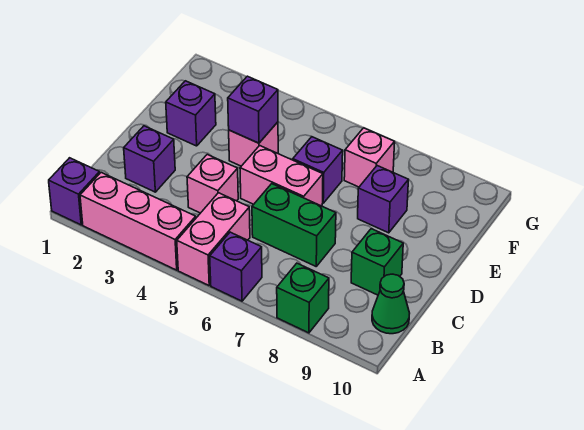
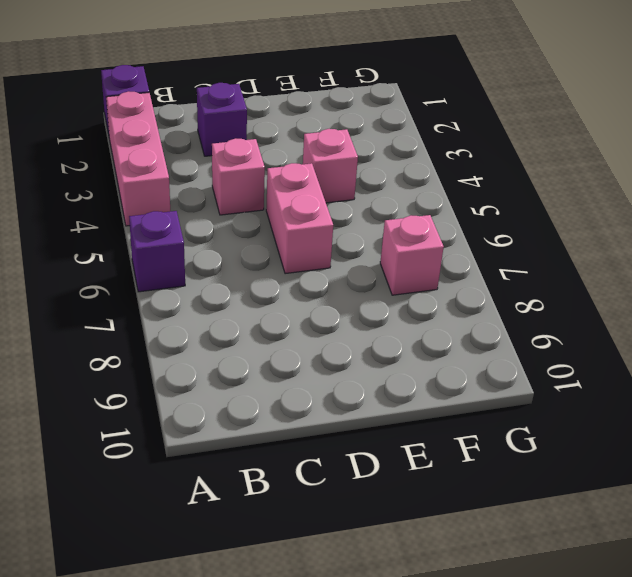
none -> pink brick A5:B5 level 1
none -> green brick A8 level 1
none -> green cone B10 level 1

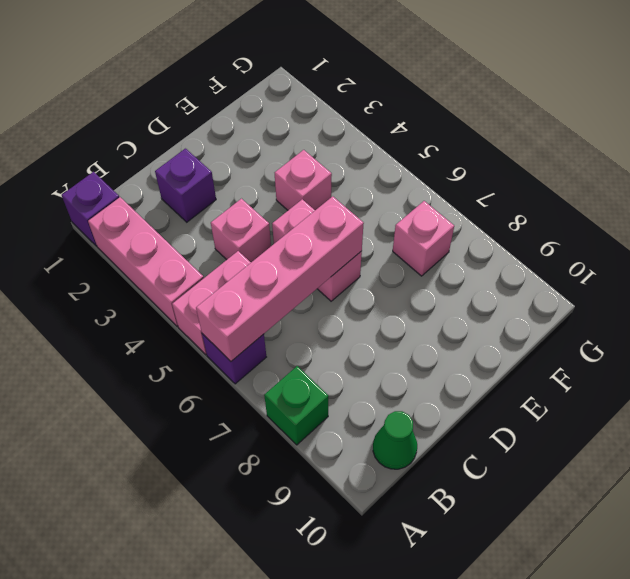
pink brick A6:D6 level 2 -> none
none -> green brick C6:C7 level 1
none -> green brick C9 level 1
none -> purple brick E2 level 1

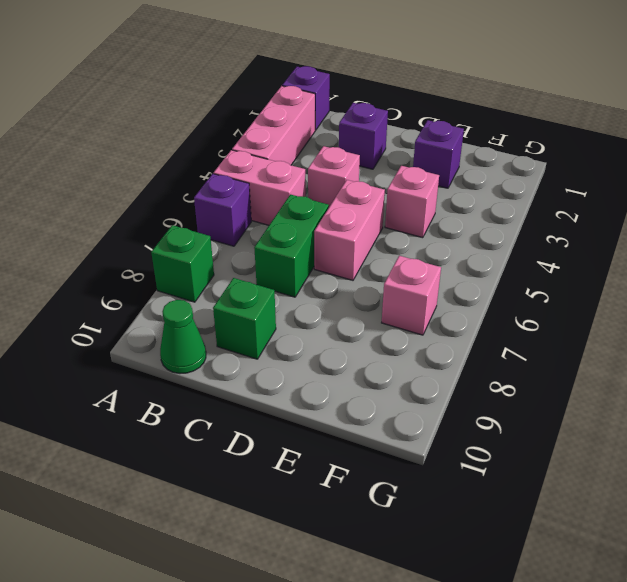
none -> purple brick E6 level 1
none -> purple brick E8 level 1
none -> purple brick E4 level 2

